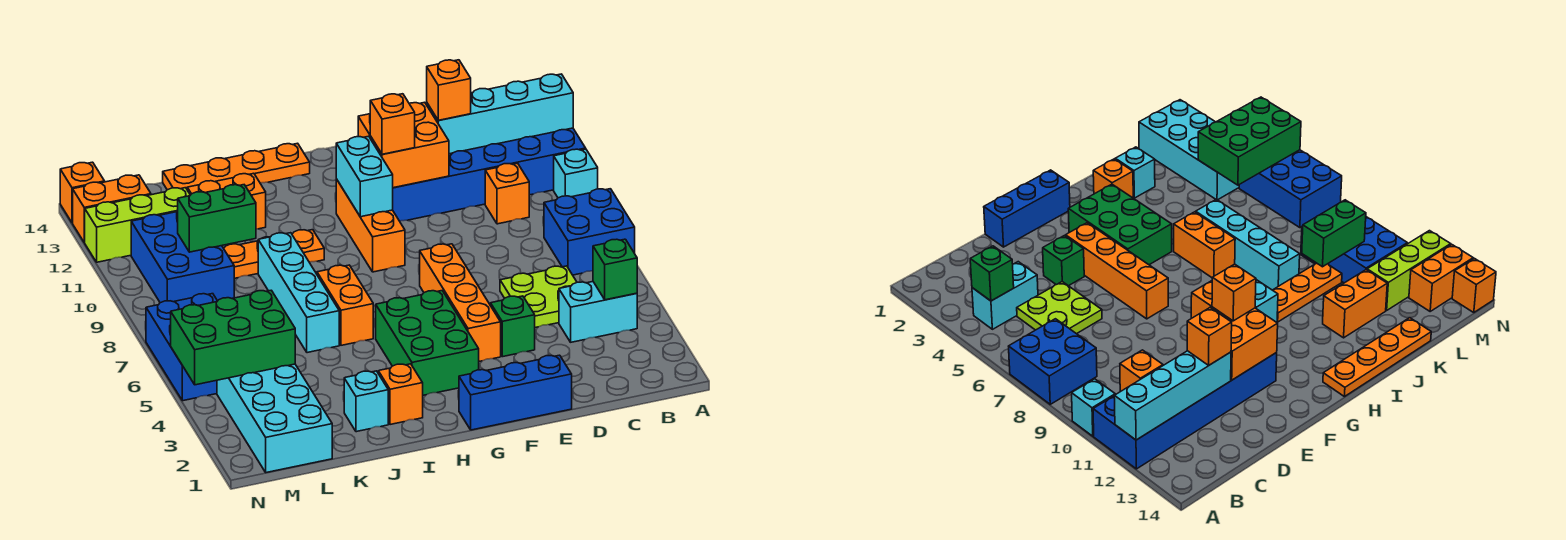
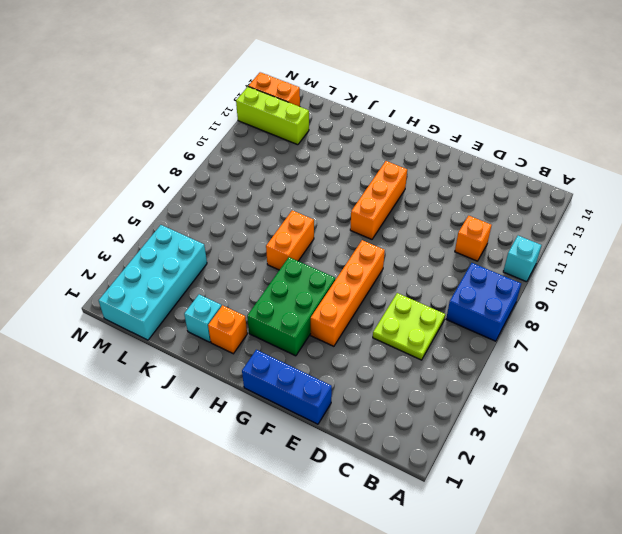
none -> blue brick A11:F12 level 1
none -> cyan brick B4:C4 level 1
none -> green brick E4 level 1
none -> orange plate H14:K14 level 1

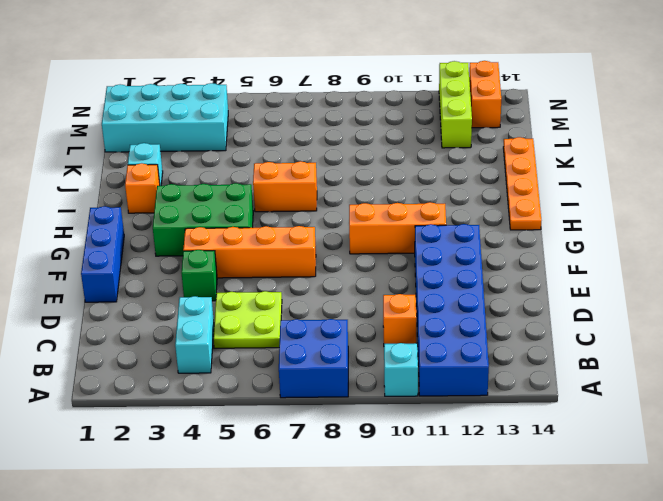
none -> orange plate I10:K10 level 1
none -> cyan brick J6:J9 level 1
none -> orange brick J12:K12 level 1
none -> blue brick L9:M11 level 1

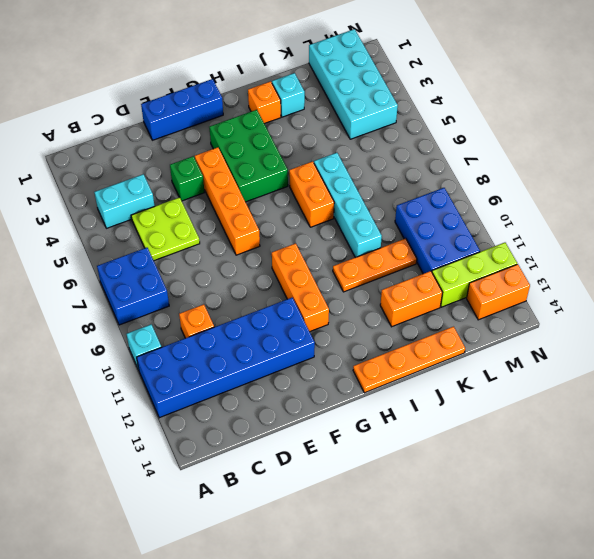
none -> blue brick M5:N7 level 1
none -> orange brick N14 level 1
none -> cyan brick A12:D12 level 2
none -> green brick B4 level 2

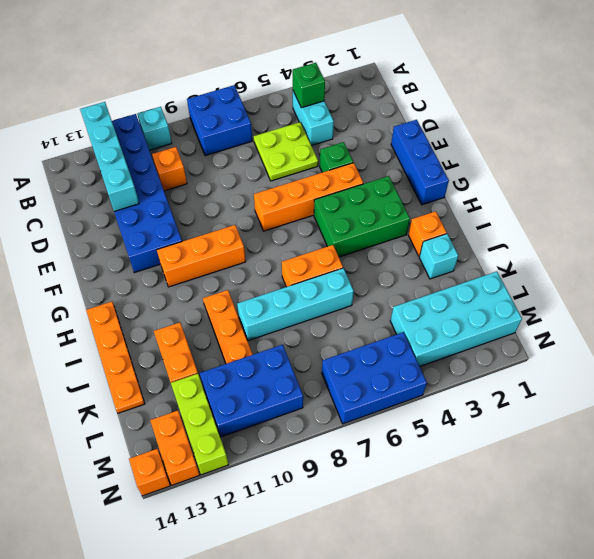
none -> orange brick E11:F12 level 2
none -> cyan brick G10:G11 level 2
none -> green brick K10:L10 level 2
none -> green brick L4:N5 level 2

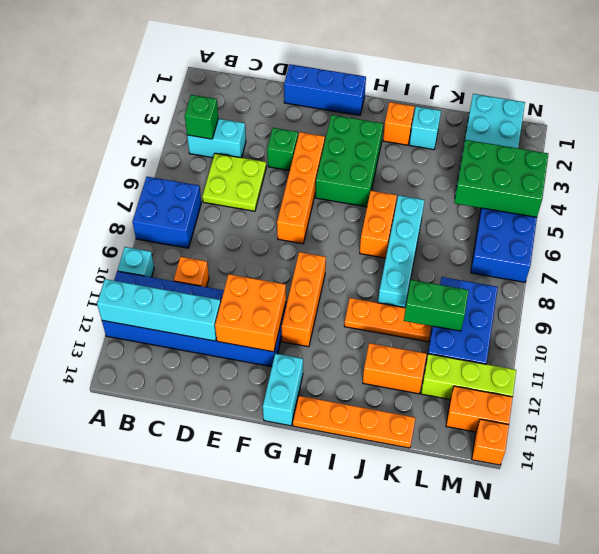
cyan brick G13:G14 level 1 -> cyan brick G10:G11 level 2
none -> orange brick D12 level 3
none -> orange brick F11 level 3

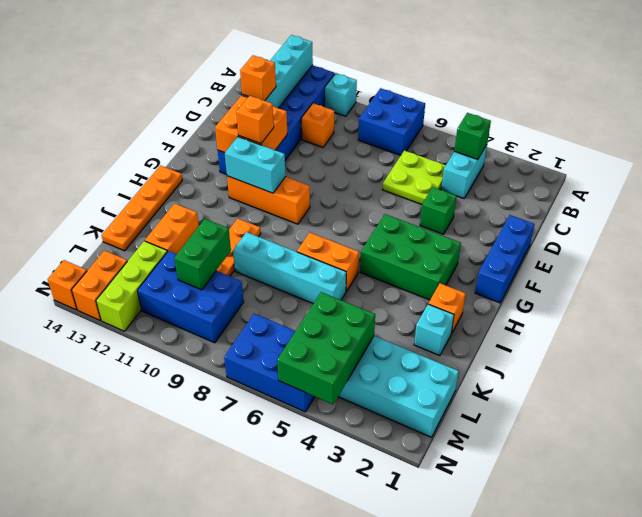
none -> orange brick F4:F7 level 1

